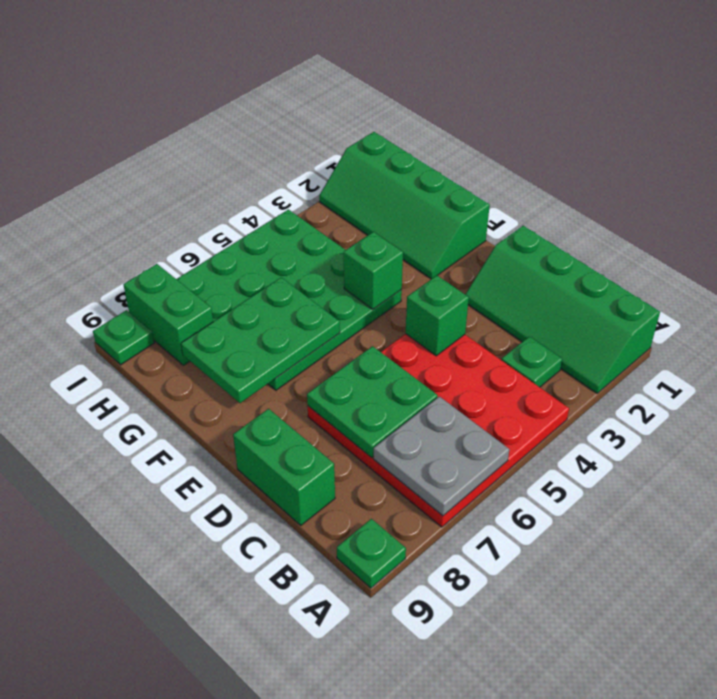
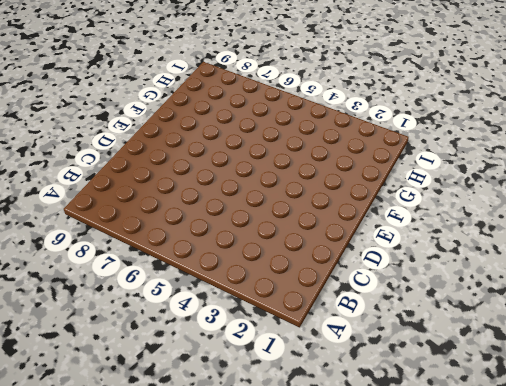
none -> green slope A1:D2 level 1 top 1
none -> red plate A4:D7 level 1
none -> green plate A9 level 1

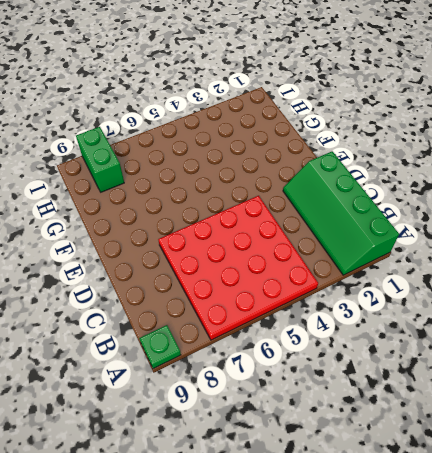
none -> green plate B3 level 1
none -> green brick C9:D9 level 1
none -> green slope F1:I2 level 1 top 1

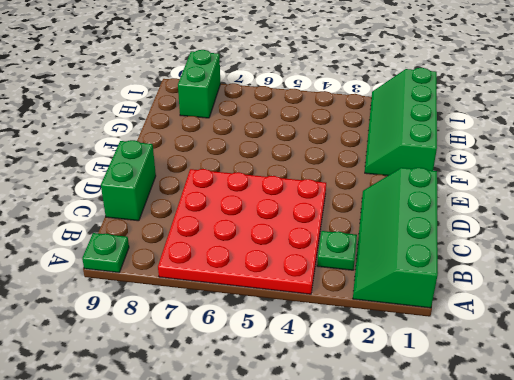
none -> green plate F4:I7 level 1
none -> green plate I9 level 1
none -> grey plate A6:B7 level 2

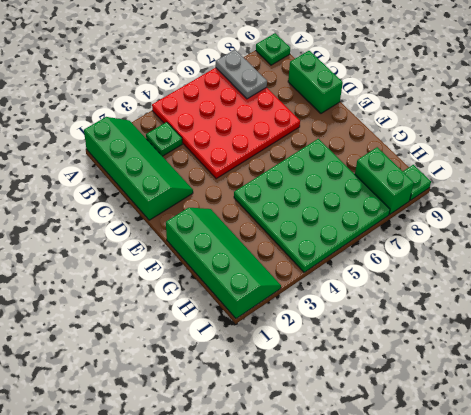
grey plate A7:B7 level 2 -> grey plate A6:B7 level 2
none -> green plate C6:D7 level 2
none -> green brick D4 level 2
none -> green brick F4 level 2

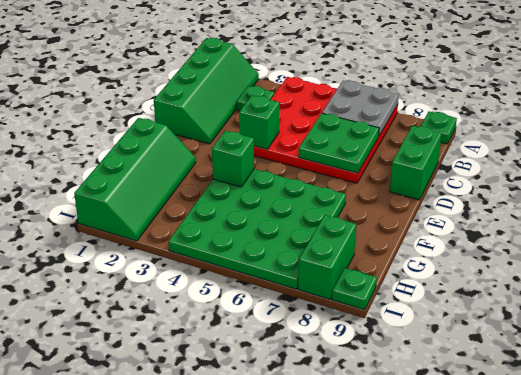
none -> green plate F6:G8 level 2

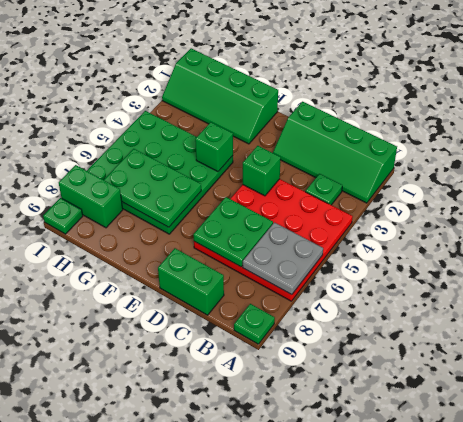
green plate F6:H7 level 2 -> green plate F6:G8 level 2

